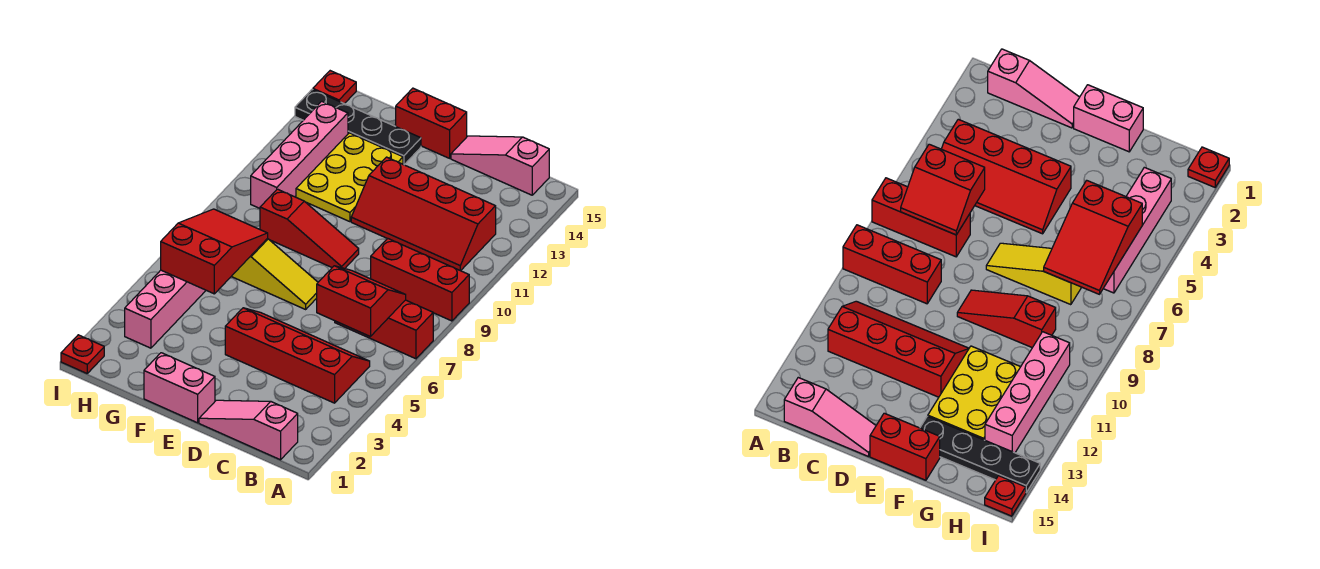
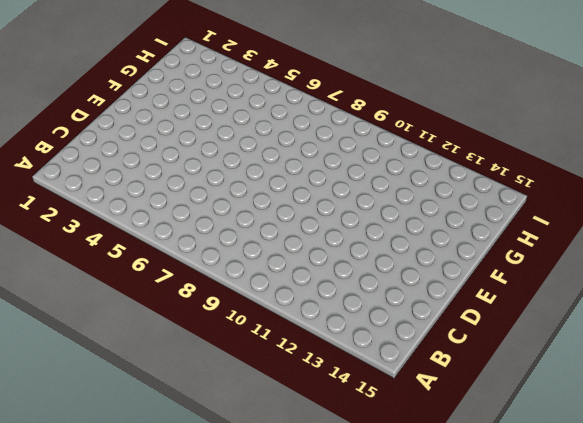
none -> red brick A7:C7 level 1
none -> red brick A9:C9 level 1
none -> pink slope B1:D1 level 1 top B

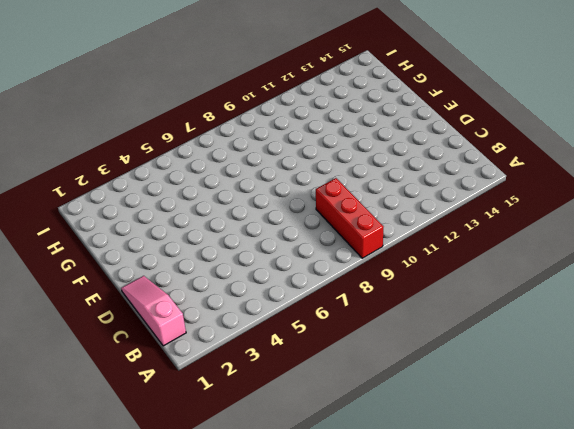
none -> red brick A7:C7 level 1
none -> red slope B4:E5 level 1 top 4
none -> red slope B11:E12 level 1 top 12

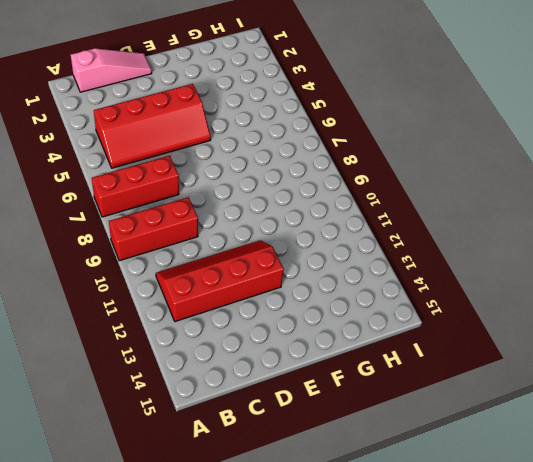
none -> pink slope B15:D15 level 1 top B
none -> pink brick E1:F1 level 1
none -> yellow slope E7:G7 level 1 top G

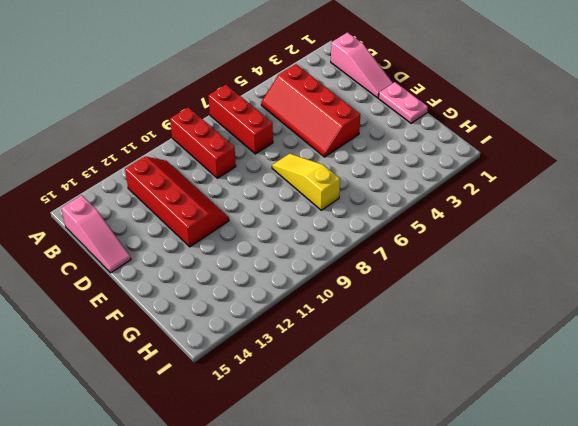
pink plate E1:F1 level 1 -> pink brick E1:F1 level 1
none -> red slope E9:G9 level 1 top G
none -> red brick E15:F15 level 1
none -> yellow plate F11:G13 level 1

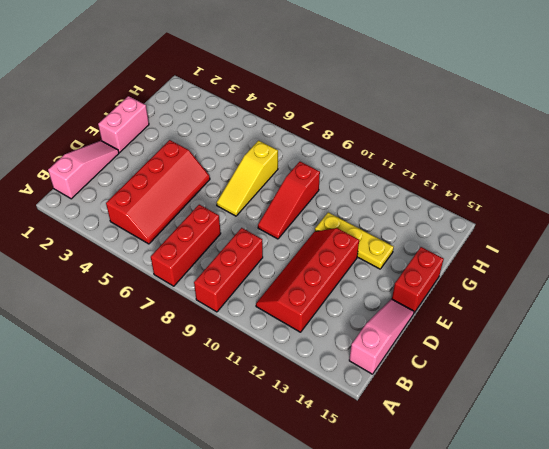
yellow plate F11:F13 level 1 -> yellow plate F11:G13 level 1
none -> black plate F14:I14 level 1
none -> pink brick H3:H6 level 1
none -> pink brick H10:H13 level 1

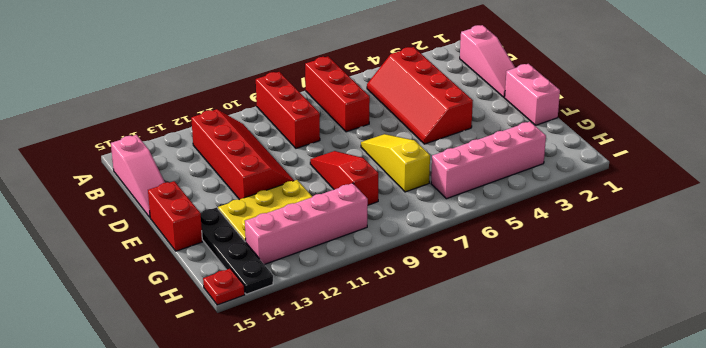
none -> red plate I1 level 1
none -> red slope B6:C7 level 2 top 6
none -> red slope G5:H7 level 2 top 5

